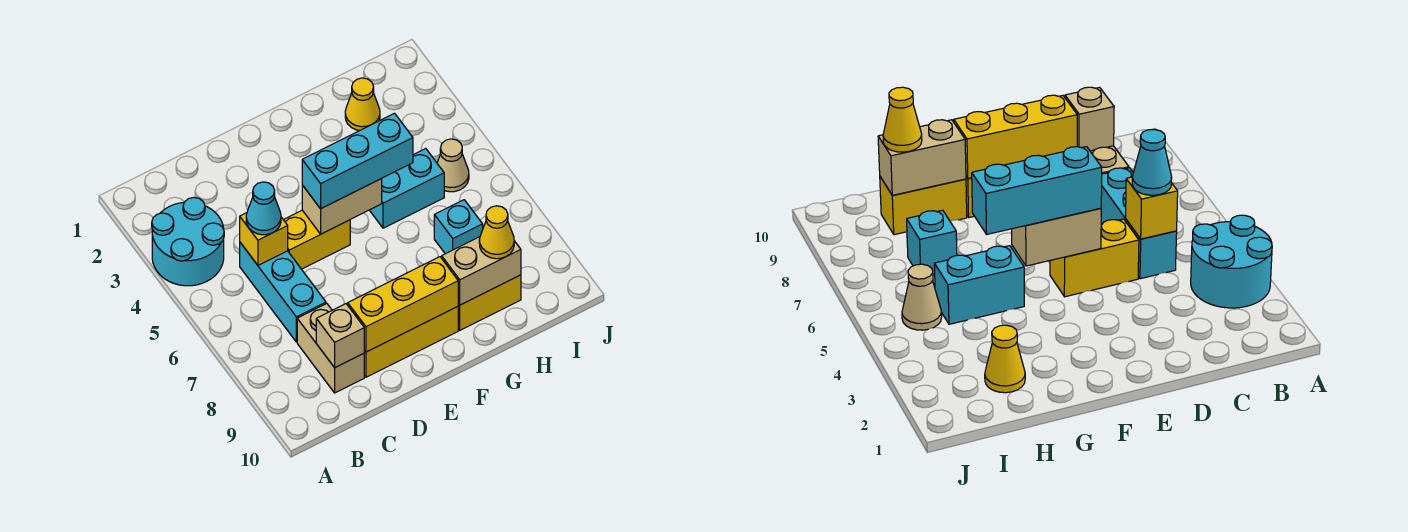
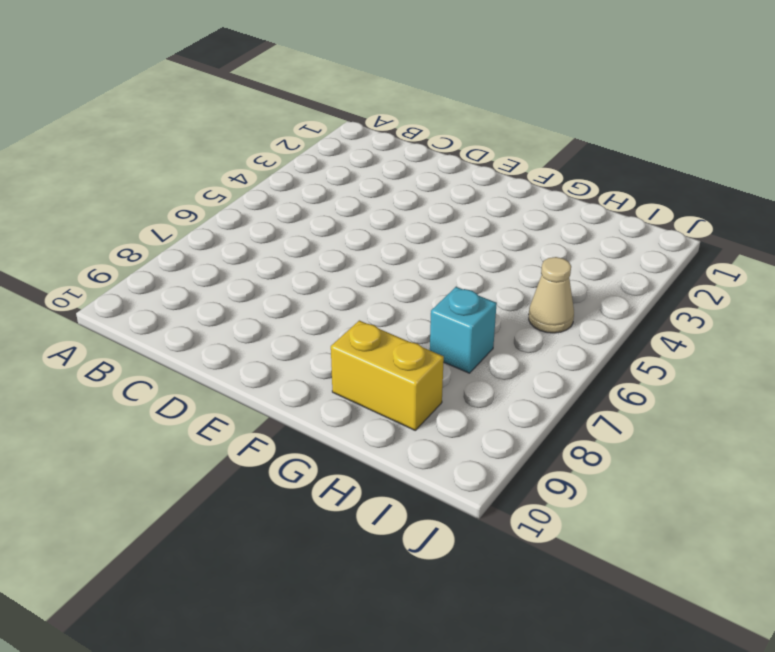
none -> cyan round brick A3:B4 level 1
none -> cyan brick C5:C7 level 1
none -> tan brick C8:C9 level 1

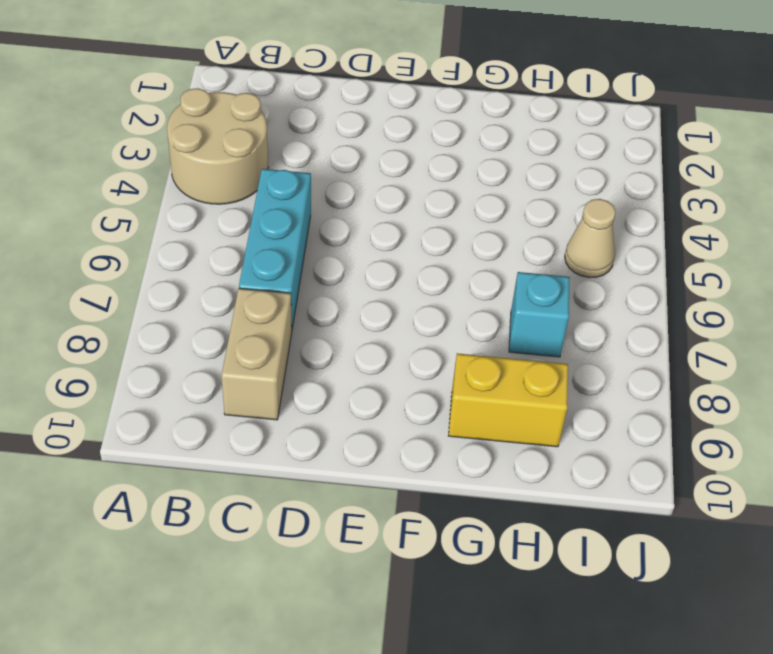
tan round brick A3:B4 level 1 -> cyan round brick A3:B4 level 1
none -> yellow brick D5:E5 level 1
none -> yellow brick D9:F9 level 1
none -> cyan brick G5:H5 level 1

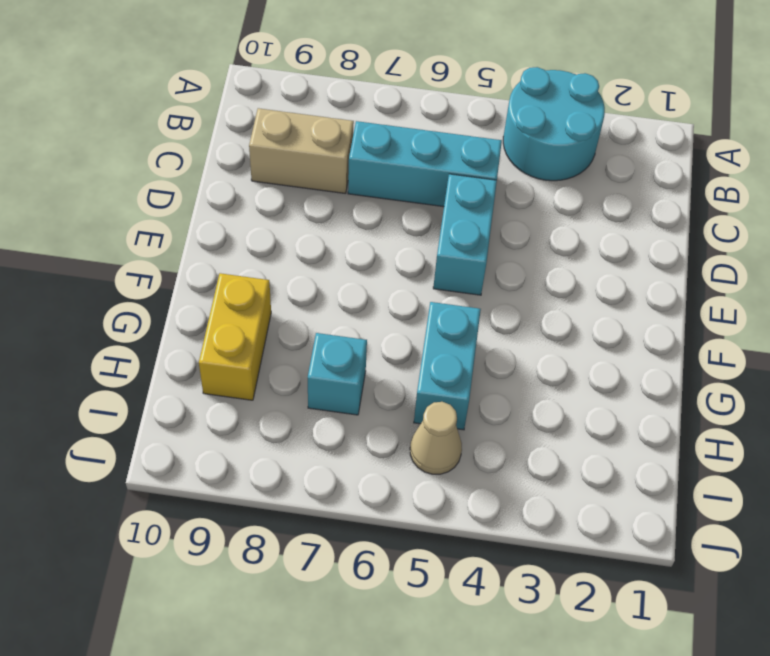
cyan brick D5:E5 level 1 -> yellow brick D5:E5 level 1
none -> yellow brick D9:F9 level 1
none -> yellow cone H2 level 1
none -> yellow brick C5 level 2

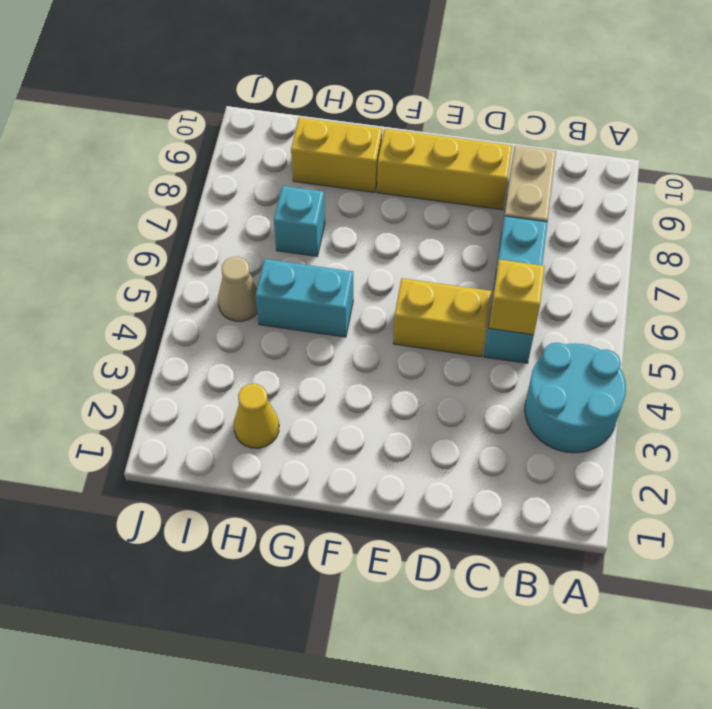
none -> tan brick C9 level 2
none -> yellow brick D9:F9 level 2
none -> tan brick E5:F5 level 2

